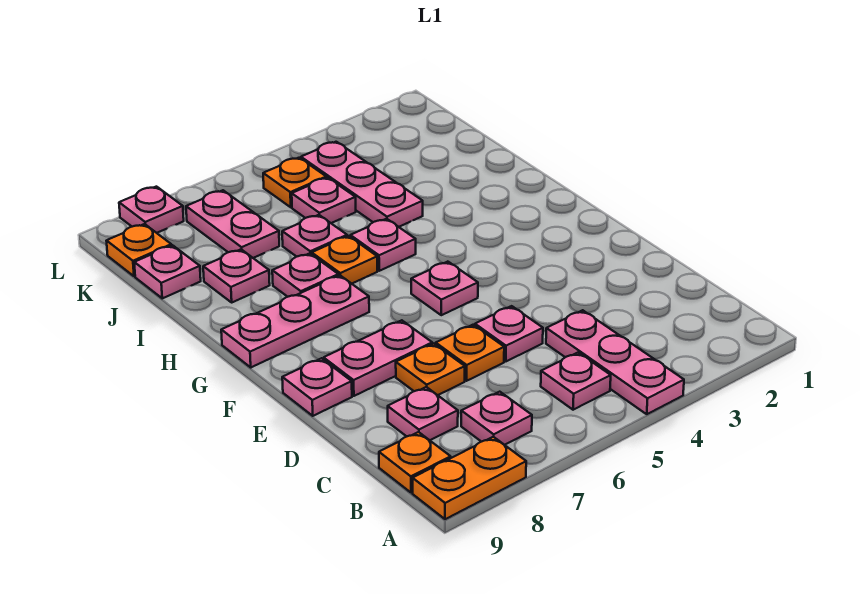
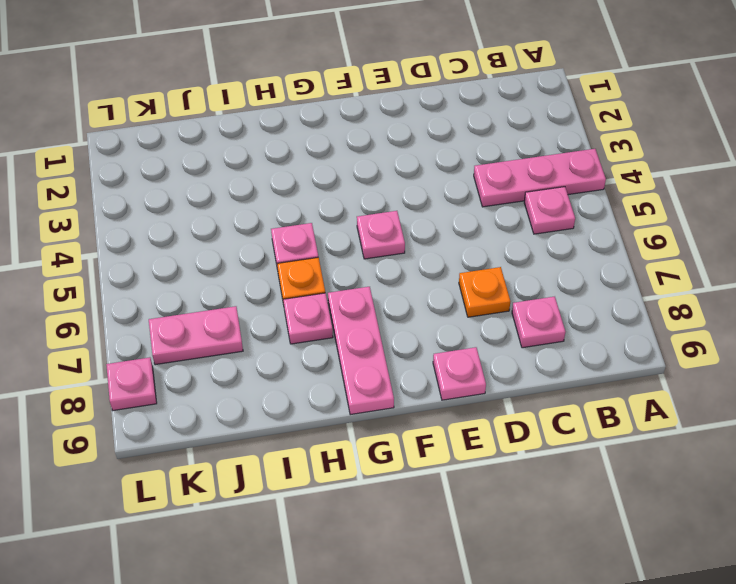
none -> orange plate A8:A9 level 1
none -> pink plate B7 level 1
none -> orange plate B9 level 1

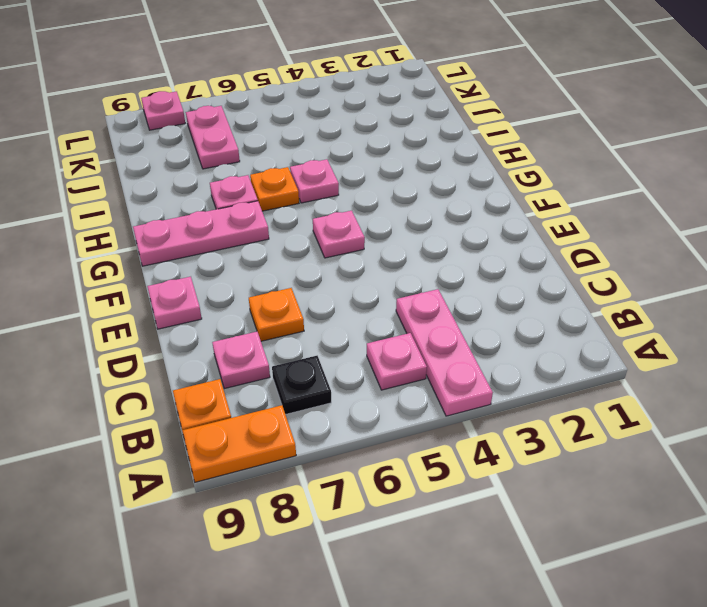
black plate B7 level 1 -> pink plate B7 level 1
none -> pink plate D5 level 1
none -> orange plate D6 level 1
none -> pink plate E7:E8 level 1

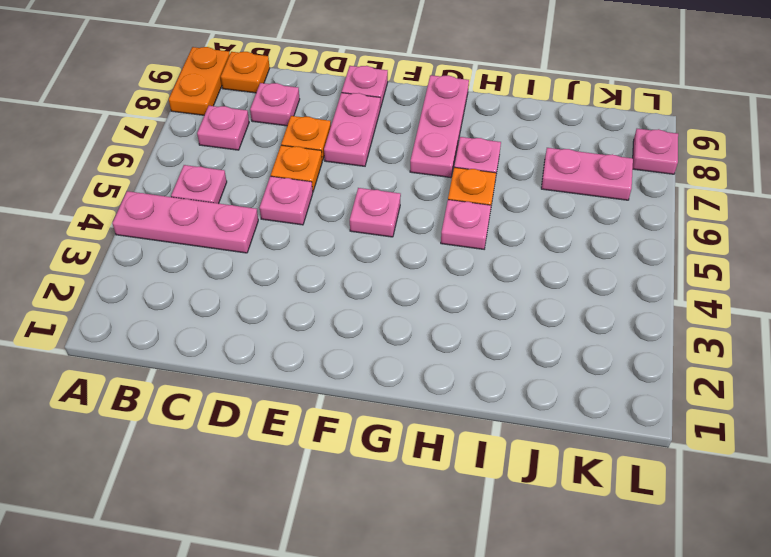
none -> pink plate I4:K4 level 1
none -> pink plate I6 level 1
none -> pink plate I8 level 1

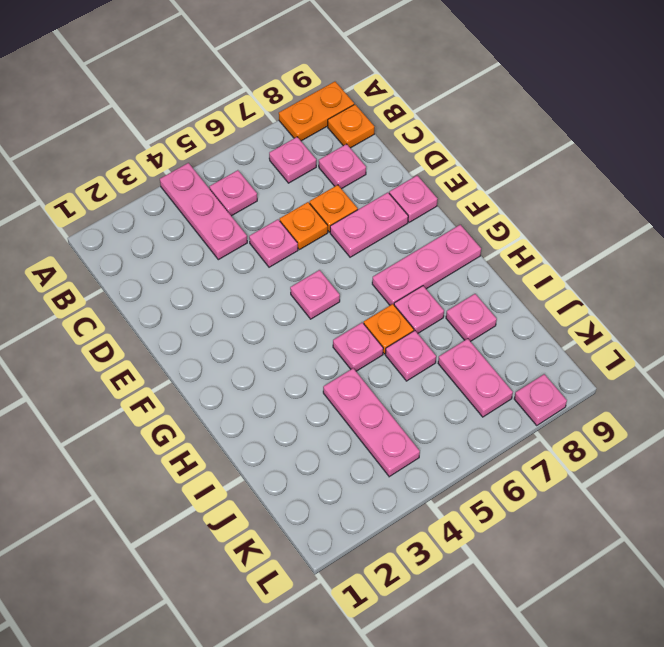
none -> pink plate J5 level 1
none -> pink plate J9 level 1
none -> orange plate K5 level 1

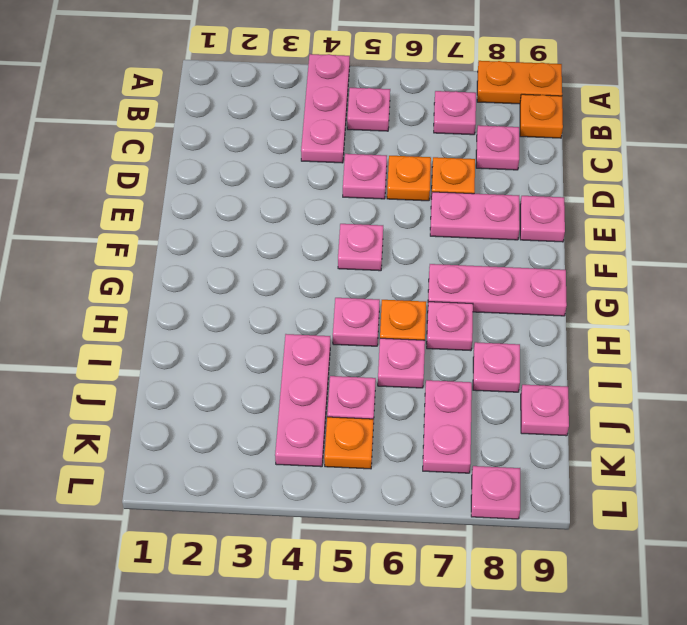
none -> orange plate K9 level 1

